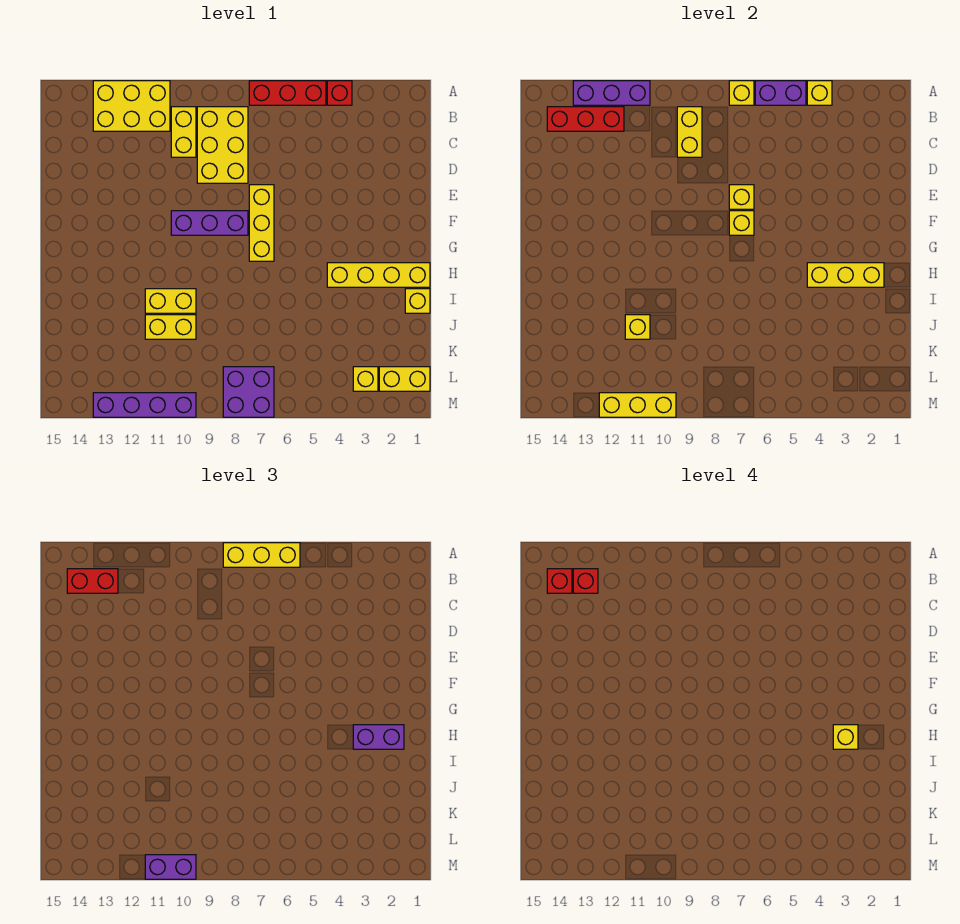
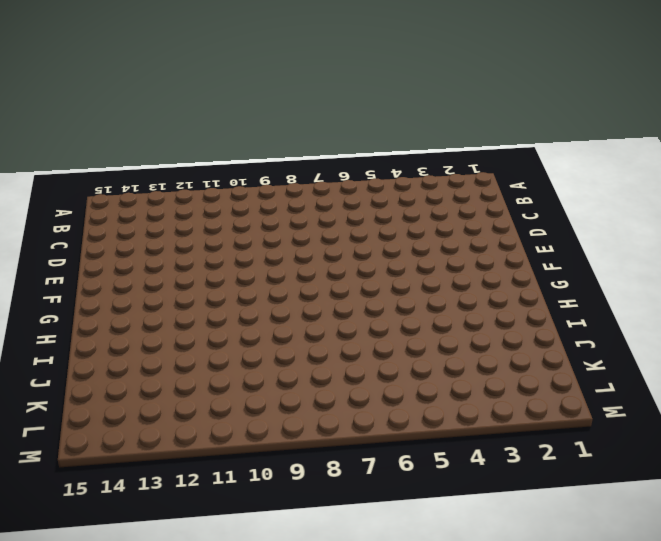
none -> red brick A4 level 1
none -> red brick A5:A7 level 1
none -> yellow brick A11:B13 level 1
none -> yellow brick B8:D9 level 1

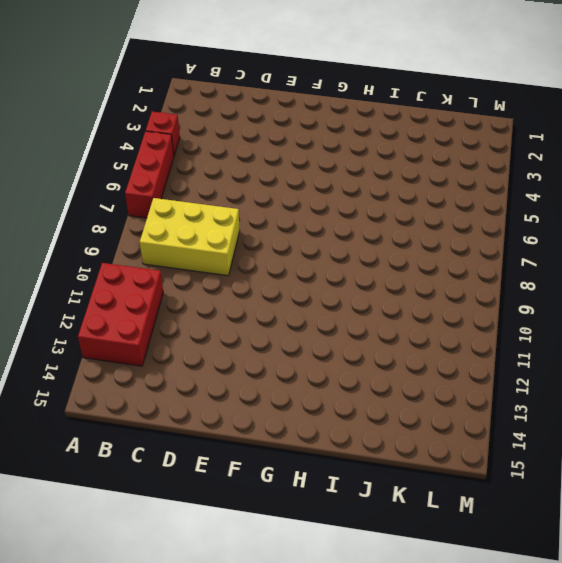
red brick A11:B13 level 1 -> yellow brick A11:B13 level 1
none -> yellow brick B10:C10 level 1
none -> yellow brick E7:G7 level 1
none -> purple brick F8:F10 level 1
none -> yellow brick H1:H4 level 1

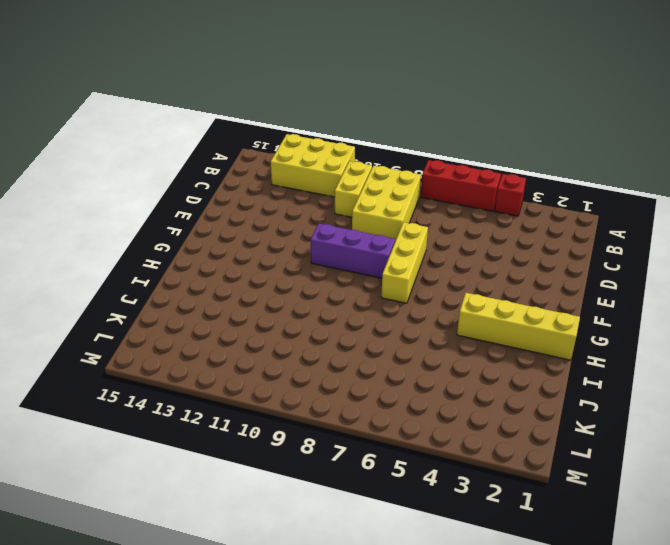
none -> yellow brick I1 level 1
none -> yellow brick I10:I11 level 1
none -> yellow brick J10:J11 level 1
none -> yellow brick L1:L2 level 1

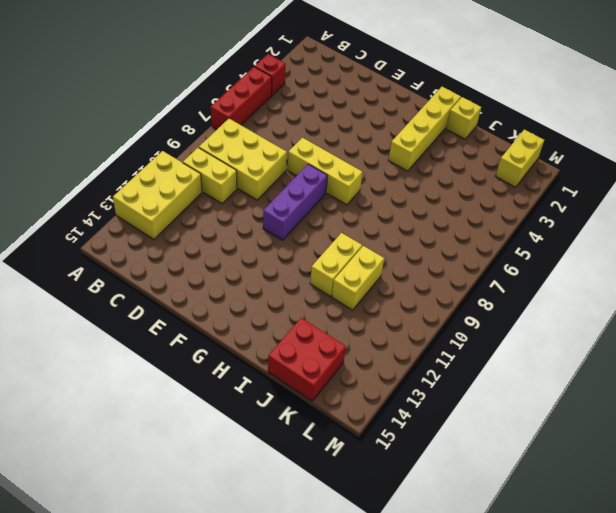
red brick J14:K15 level 1 -> none
none -> yellow brick L3 level 1
none -> purple brick L7:M8 level 1
none -> purple brick M10:M13 level 1
none -> yellow brick A4 level 2

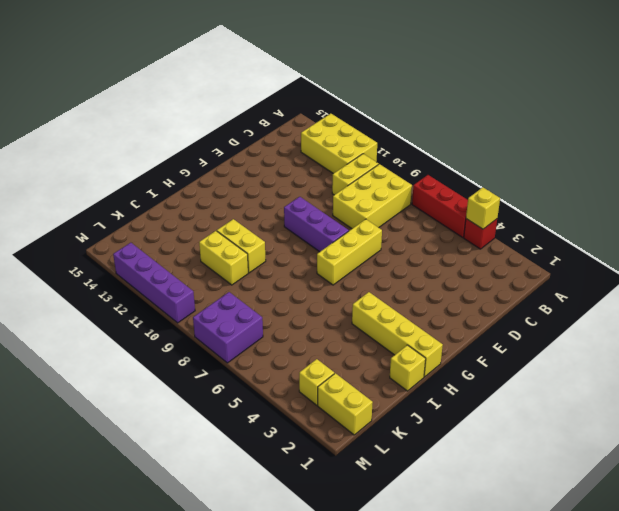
none -> purple brick A5:A6 level 2
none -> yellow brick A7 level 2
none -> purple brick A11:A13 level 2
none -> yellow brick B9:C9 level 2

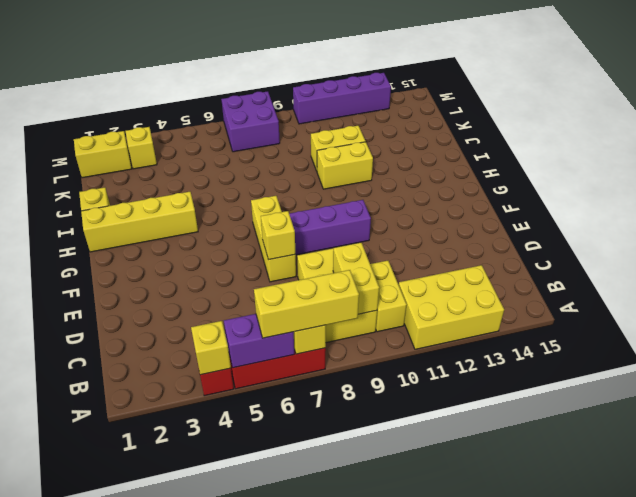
none -> purple brick A11:A13 level 2
none -> red brick B12:B14 level 2
none -> yellow brick F7 level 2
none -> yellow brick H2:H4 level 2

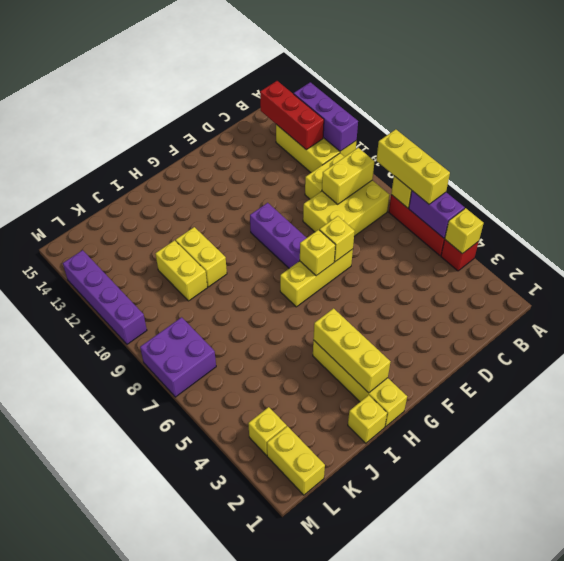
none -> yellow brick J11 level 2
none -> yellow brick M10:M12 level 2
none -> red brick B13:B14 level 3
none -> purple brick H2:H3 level 3

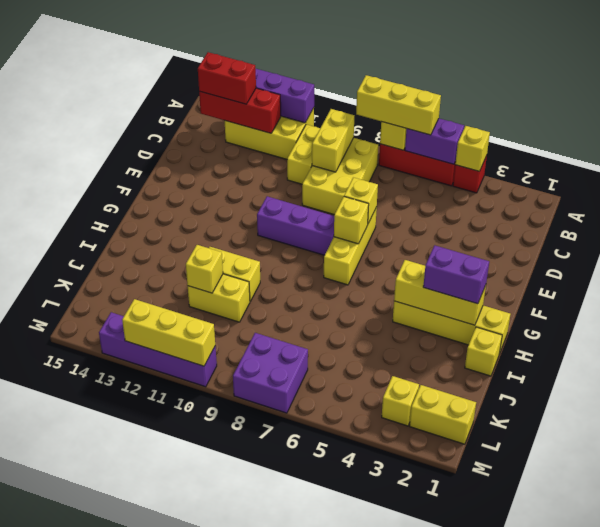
none -> purple brick M10:M11 level 3
none -> red brick B13 level 4
none -> red brick B14 level 4
none -> yellow brick H3 level 4

